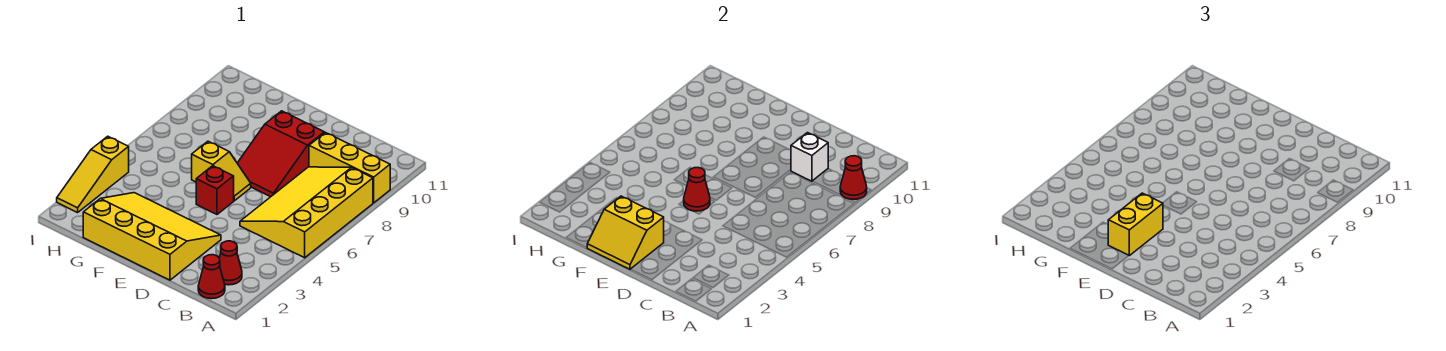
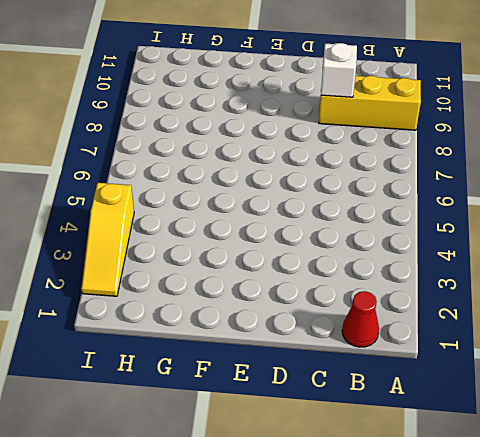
none -> yellow slope A5:C8 level 1 top A
none -> red cone B2 level 1
none -> yellow slope D1:G3 level 1 top 1

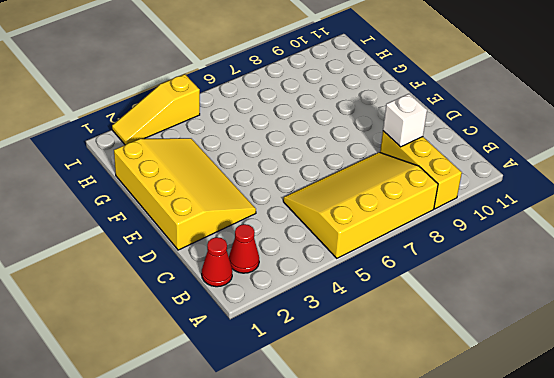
none -> red slope D7:E9 level 1 top 9
none -> red brick E5 level 1
none -> yellow slope E6:F6 level 1 top F

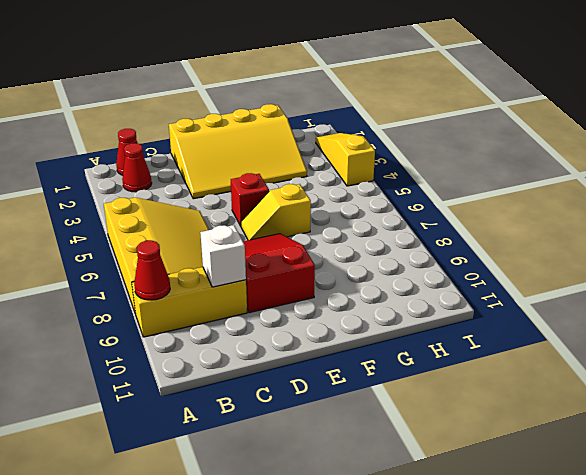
none -> yellow slope E1:F2 level 2 top 2
none -> red cone E5 level 2
none -> yellow brick E2:E3 level 3

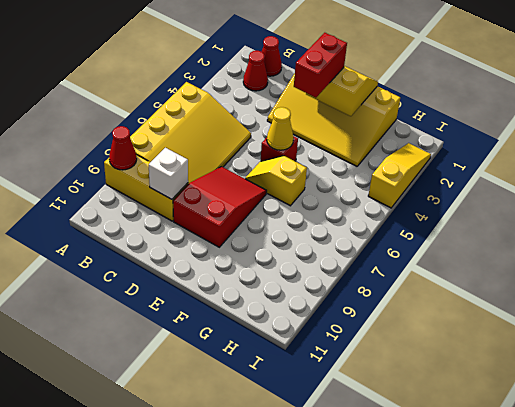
red brick E2:E3 level 3 -> yellow brick E2:E3 level 3
yellow cone E5 level 2 -> red cone E5 level 2

